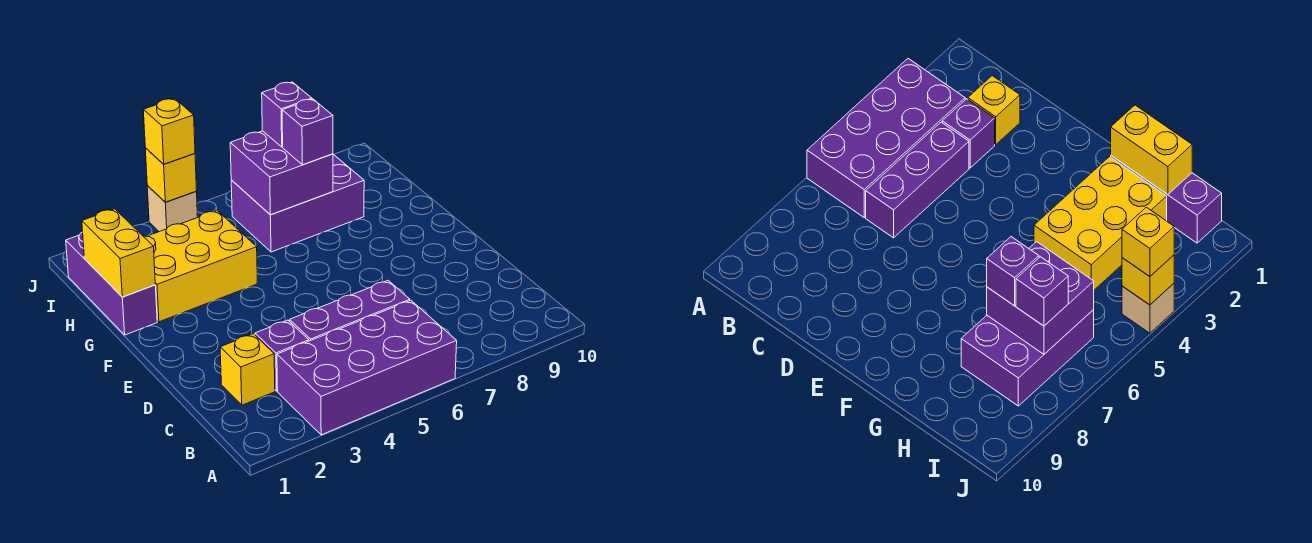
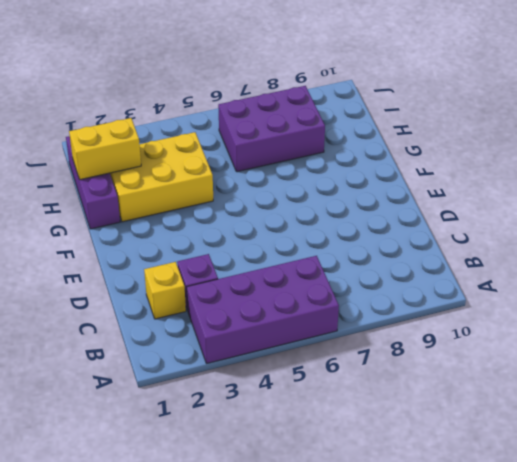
yellow brick H1:H2 level 2 -> yellow brick G1:H1 level 2
none -> purple brick C4:C6 level 1
none -> tan brick J4 level 1
none -> purple brick H6:I7 level 2

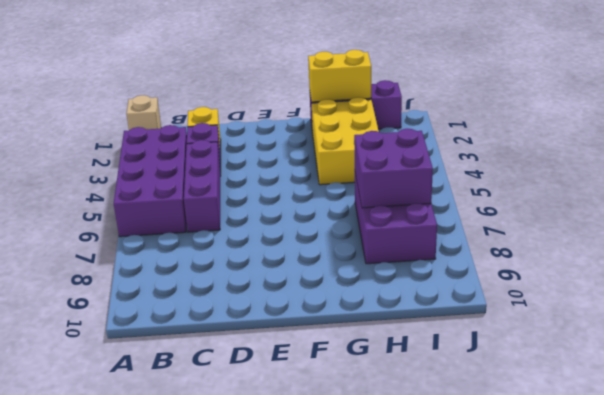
tan brick A1 level 1 -> tan brick J4 level 1
none -> yellow brick J4 level 2
none -> purple brick H7 level 3
none -> purple brick I7 level 3

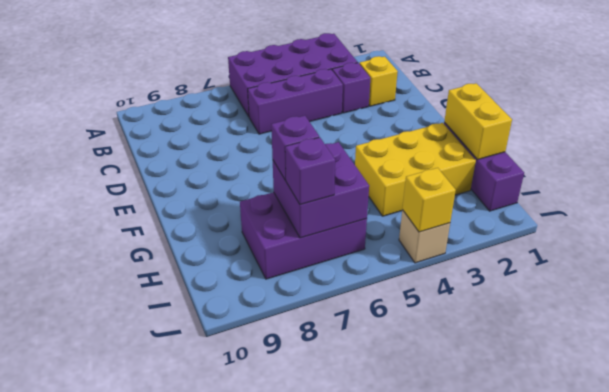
none -> yellow brick J4 level 3

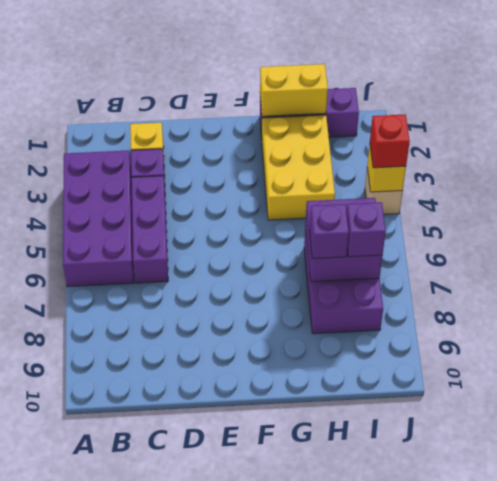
red brick J4 level 3 -> yellow brick J4 level 3

